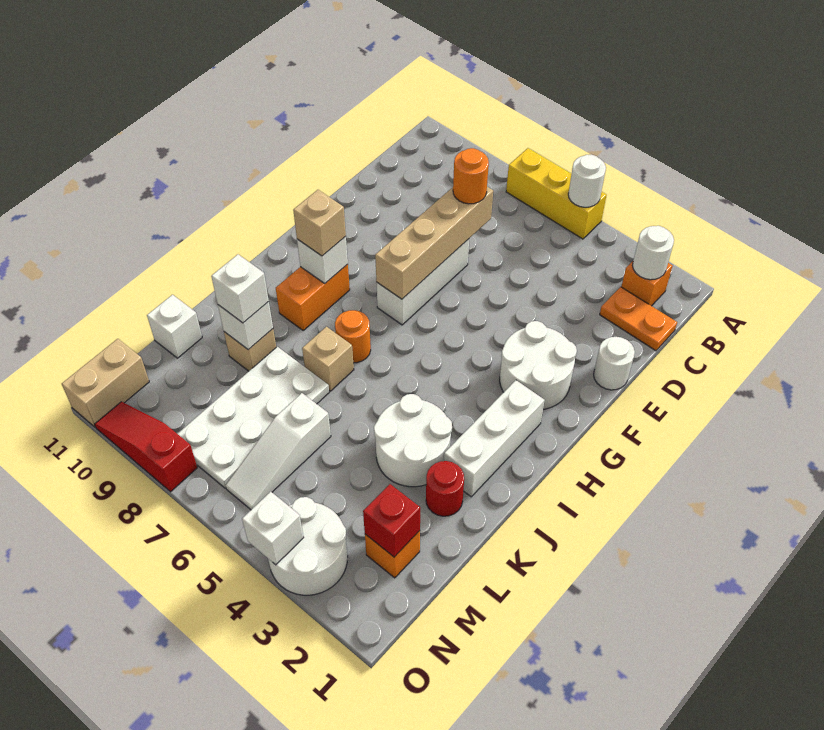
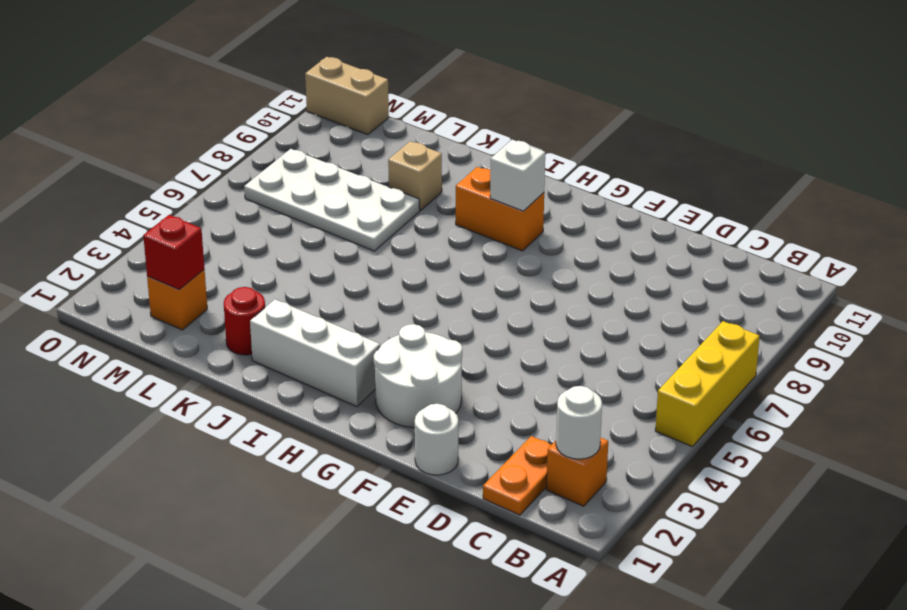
none -> white brick E7:G7 level 1
none -> orange round brick I7 level 1
none -> white round brick J3:K4 level 1
none -> tan brick J7 level 1

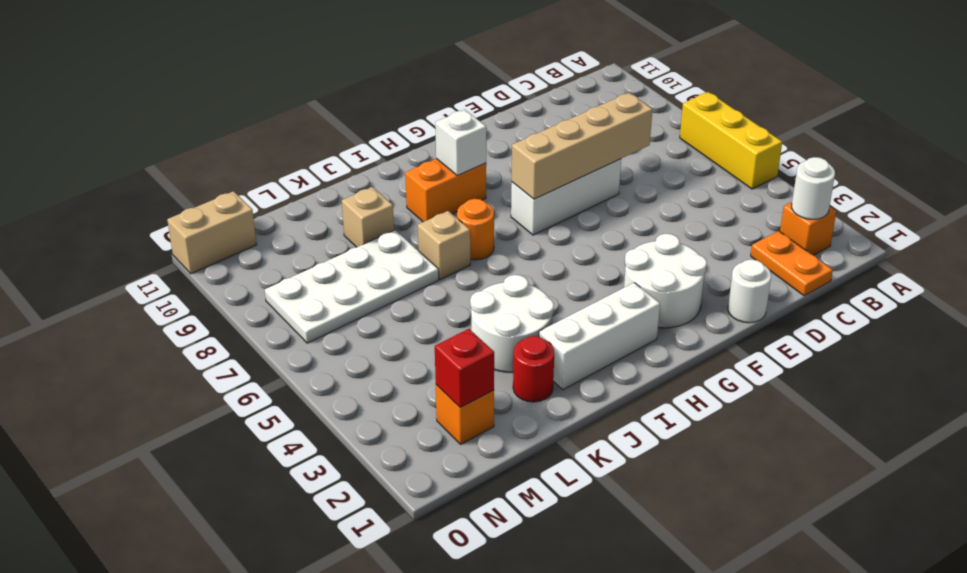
none -> white slope L6:N6 level 1 top L
none -> white brick L11 level 1
none -> white round brick N3:O4 level 1
none -> red slope O8:O10 level 1 top 8

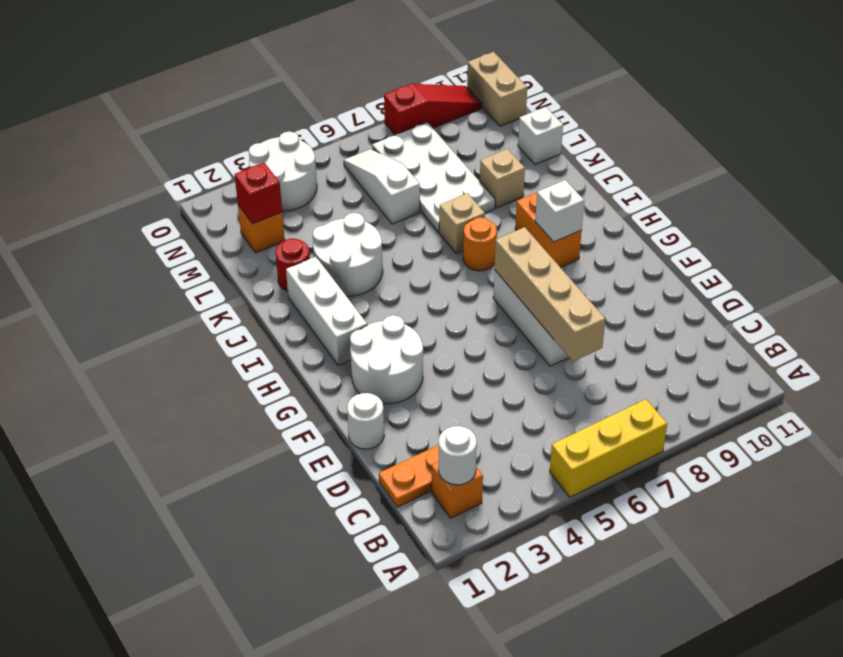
none -> white round brick A5 level 2
none -> white brick K9 level 2
none -> white brick O4 level 2
none -> orange round brick D7 level 3

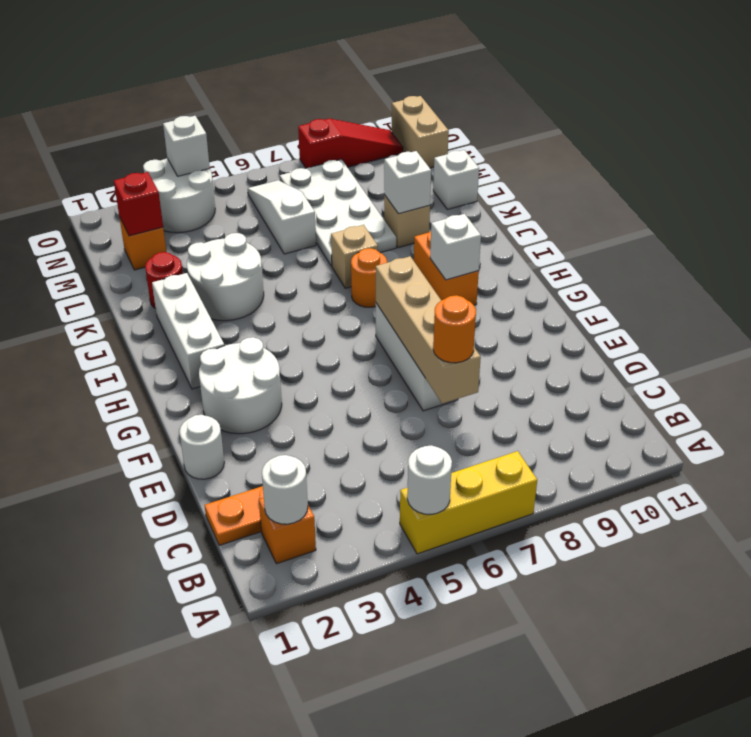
none -> tan brick H9 level 3
none -> white brick K9 level 3

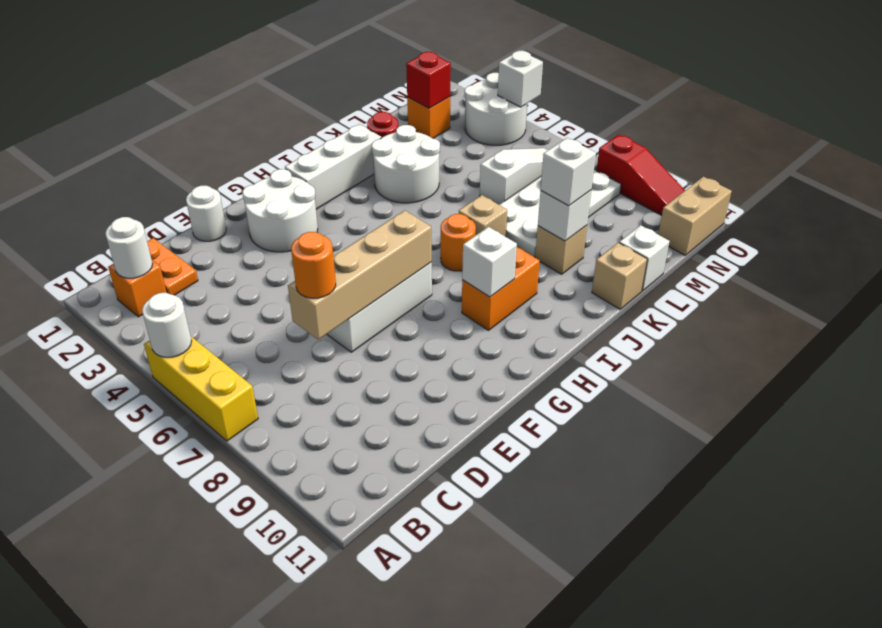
tan brick K11 level 1 -> tan brick H9 level 3

